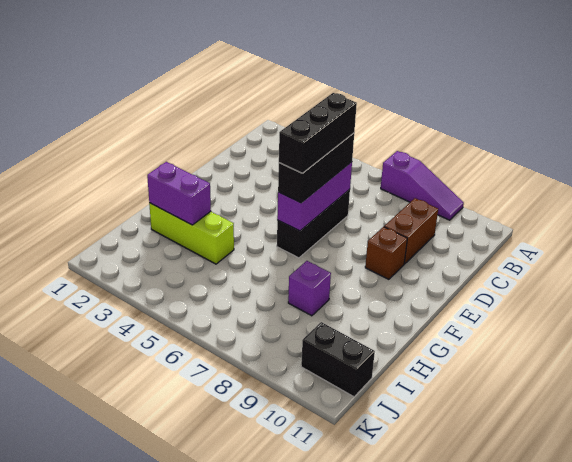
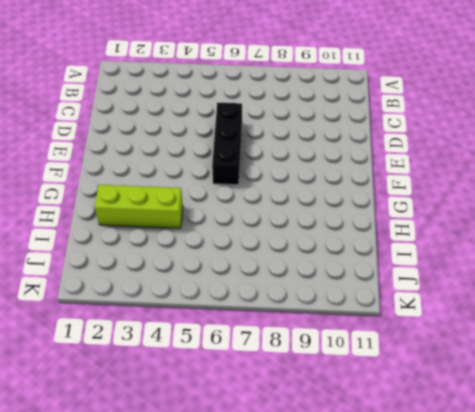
none -> purple slope A7:A9 level 1 top 7
none -> brown brick C9:D9 level 1

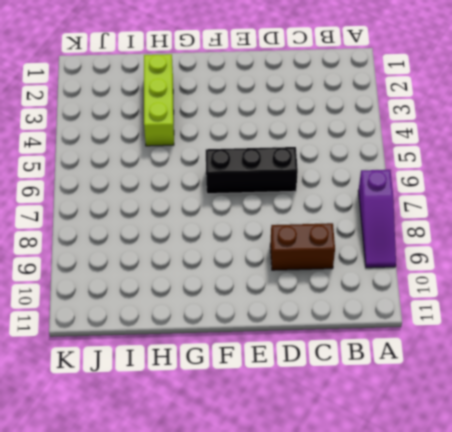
none -> brown brick E9 level 1
none -> purple brick H8 level 1

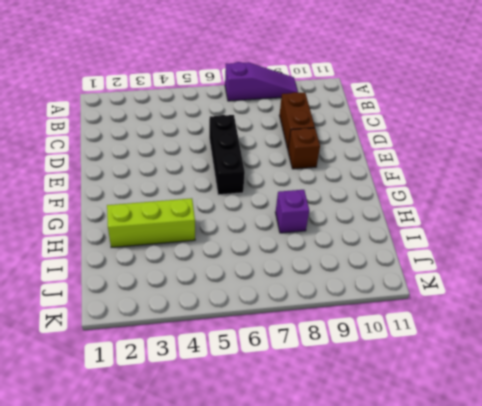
none -> black brick J10:J11 level 1
none -> purple brick D6:F6 level 2

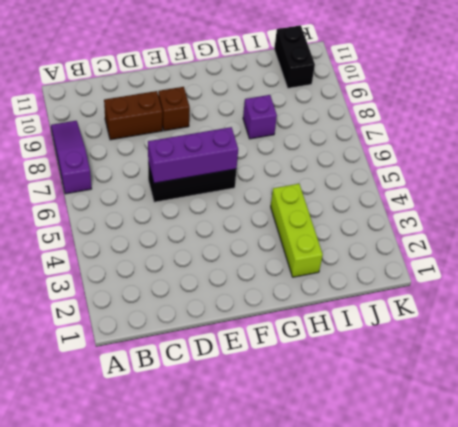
none -> purple brick H2:H3 level 2
none -> black brick D6:F6 level 3

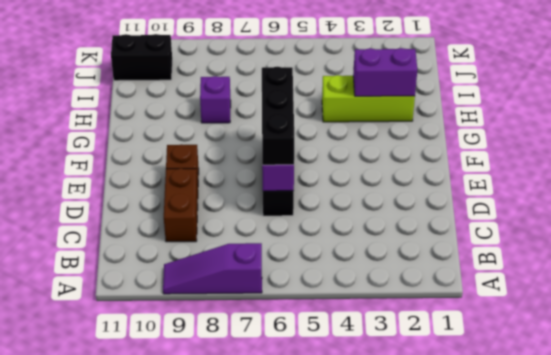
none -> black brick D6:F6 level 4

